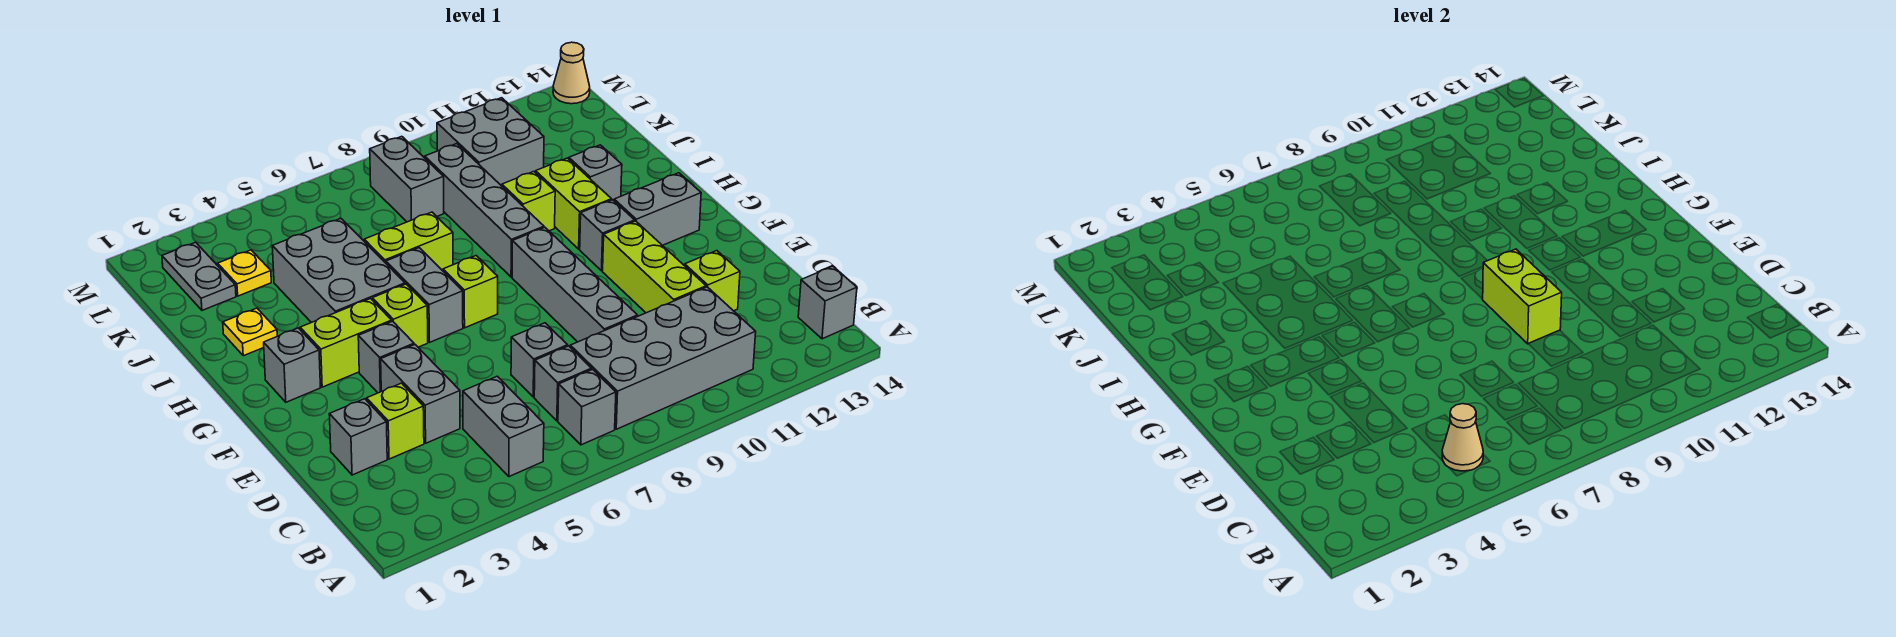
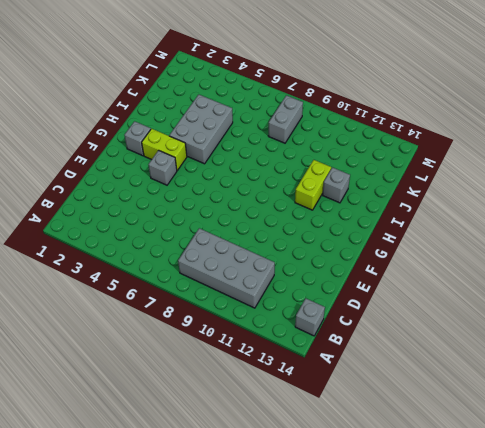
none -> grey brick B5:C5 level 1
none -> grey brick B7 level 1
none -> grey brick C7 level 1
none -> grey brick D2 level 1

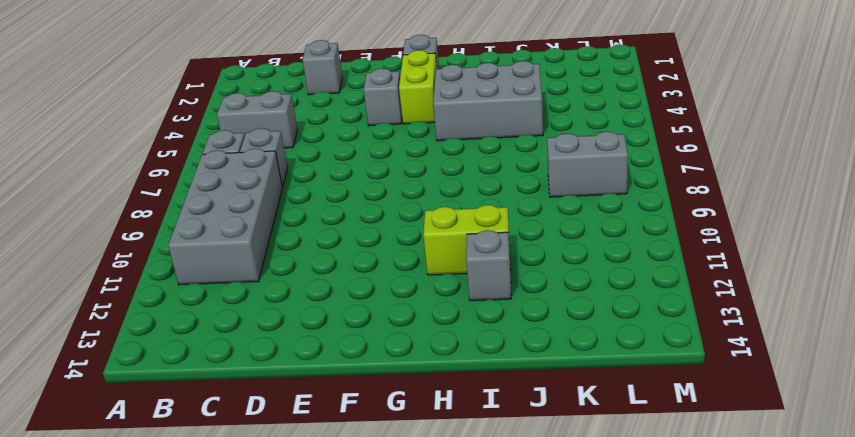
none -> grey brick B14 level 1
none -> lime brick D3 level 1
none -> grey brick D4:E4 level 1
none -> grey brick D7 level 1

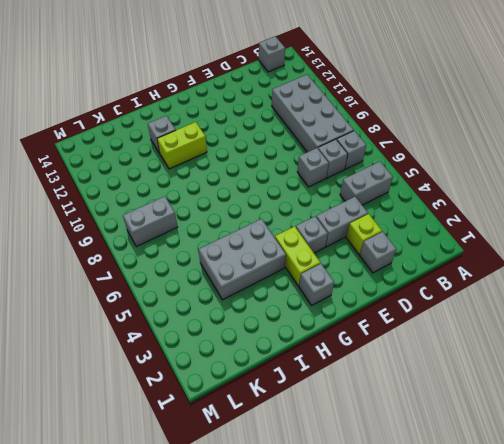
none -> grey brick D9:G9 level 1
none -> lime brick D11:F11 level 1
none -> lime brick D12 level 1
none -> lime brick G5 level 1

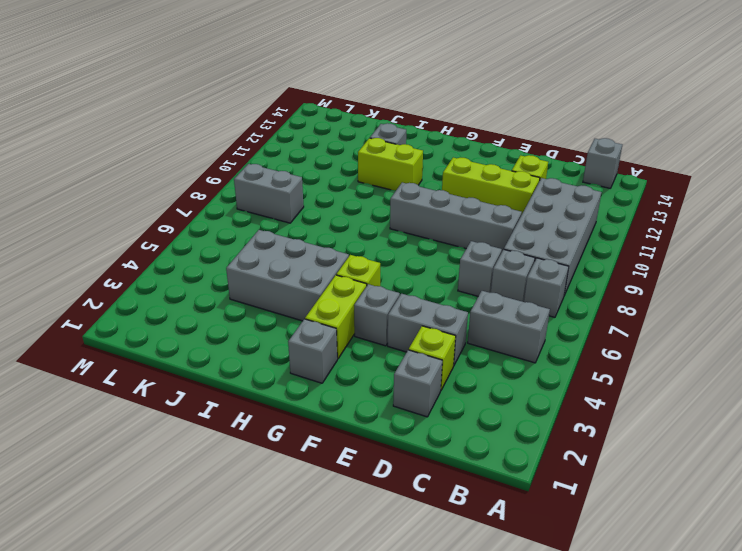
none -> grey brick G6:H6 level 1
none -> lime brick G7 level 1
none -> grey brick G11 level 1
none -> grey brick G12:G13 level 1

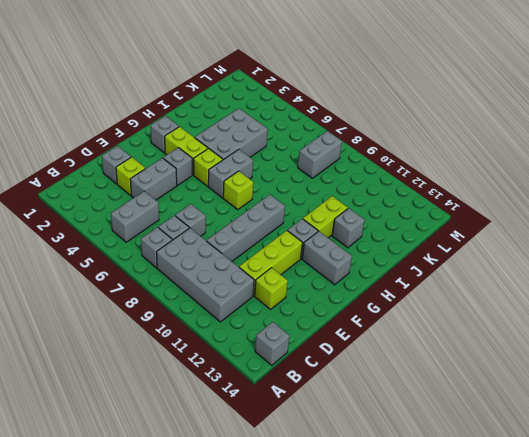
none -> grey brick H9:K9 level 1
none -> yellow plate I2 level 1
none -> lime brick I6:I7 level 1
none -> lime brick I10 level 1

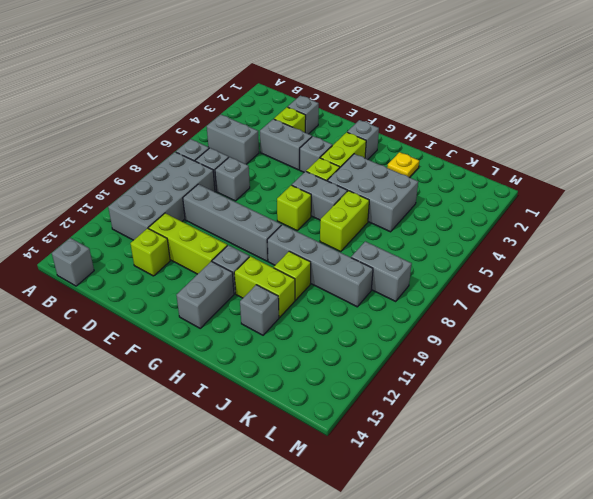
none -> grey plate K2:L2 level 1
none -> yellow plate K3 level 1
none -> grey brick K10:L11 level 1
none -> tan cone M14 level 1

